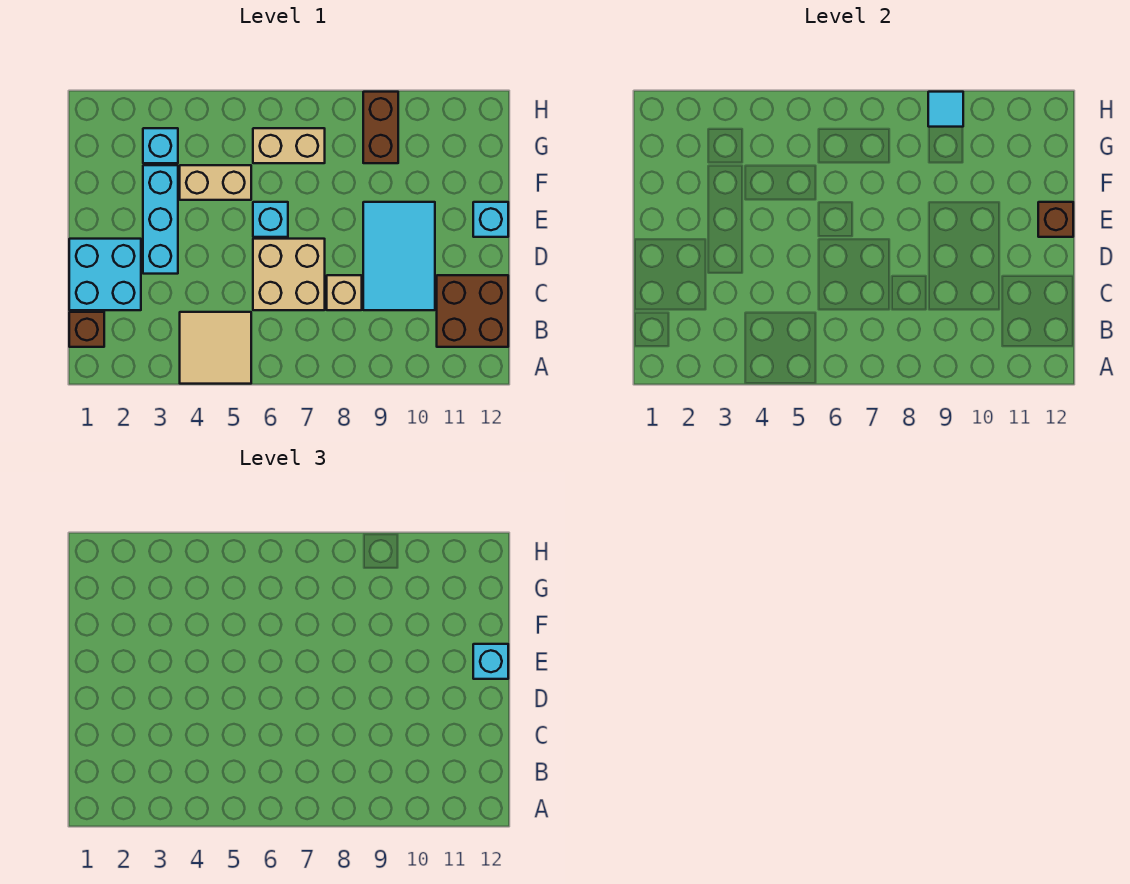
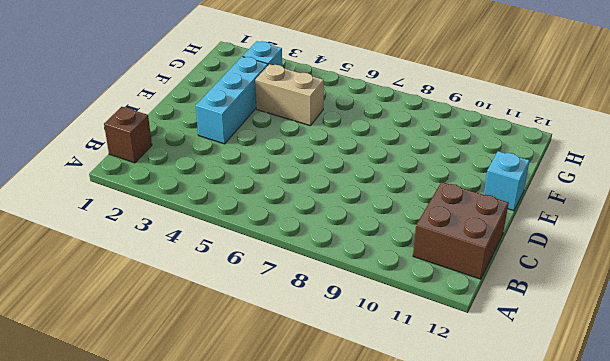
none -> tan tile A4:B5 level 1
none -> cyan brick C1:D2 level 1
none -> tan brick C6:D7 level 1

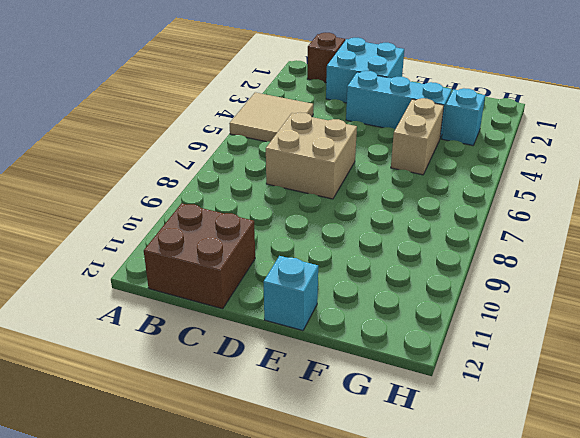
none -> tan brick C8 level 1
none -> cyan tile C9:E10 level 1
none -> cyan brick E6 level 1

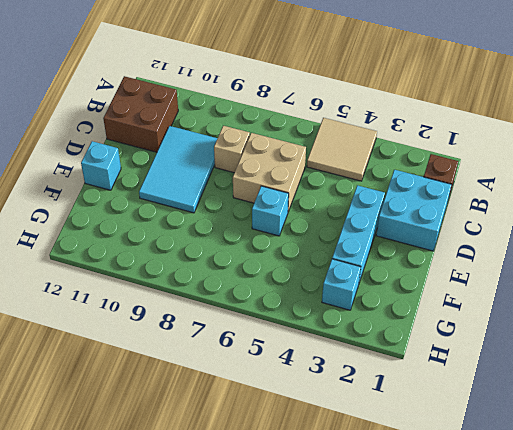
none -> tan brick F4:F5 level 1
none -> tan brick G6:G7 level 1
none -> brown brick G9:H9 level 1

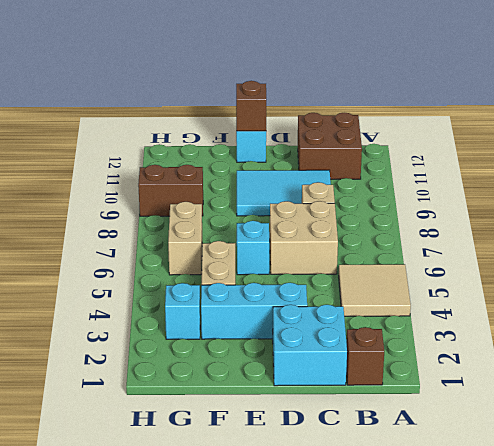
none -> cyan tile H9 level 2
none -> cyan brick E12 level 3

